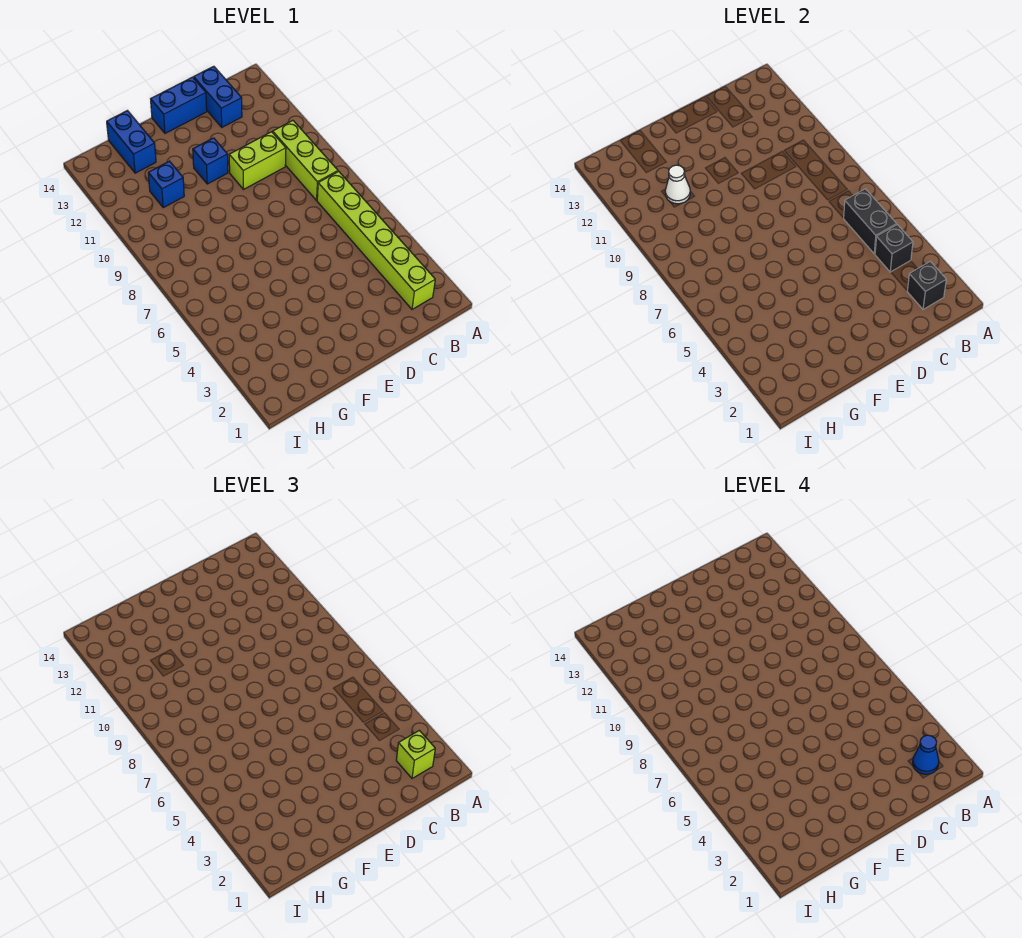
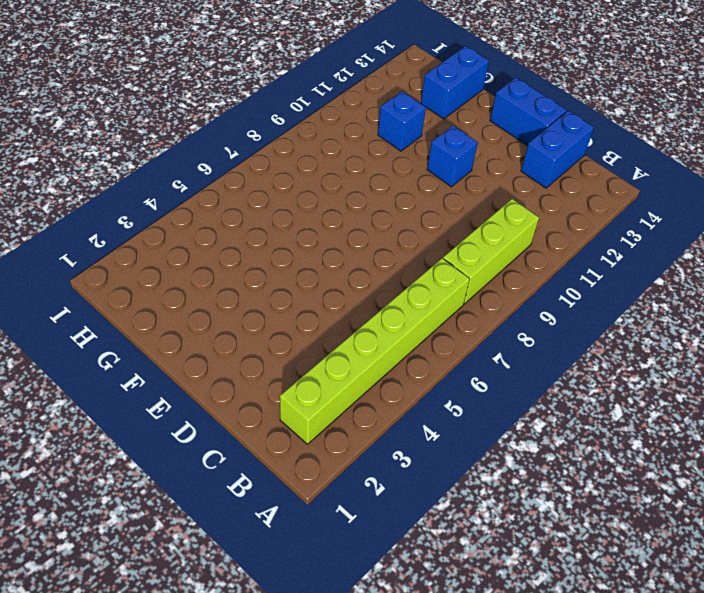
none -> lime brick C10:D10 level 1
none -> black brick B2 level 2
none -> black brick B4 level 2

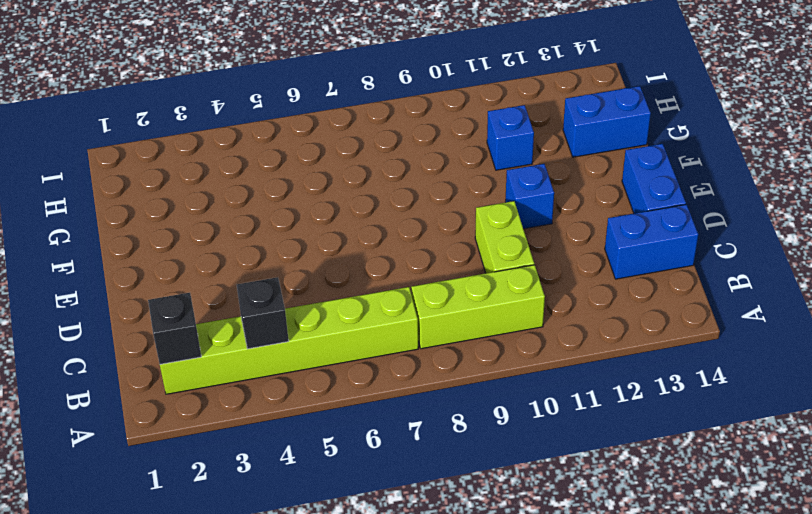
none -> black brick B5:B6 level 2
none -> white cone G11 level 2
none -> lime brick B2 level 3

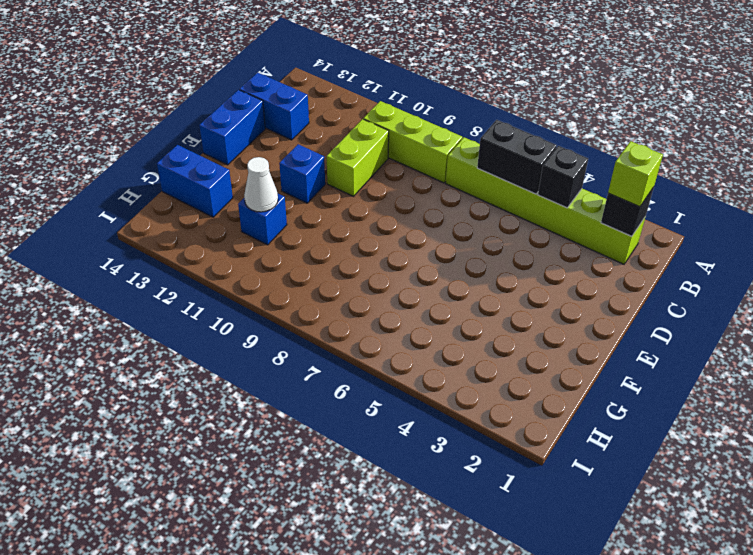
none -> blue cone B2 level 4

